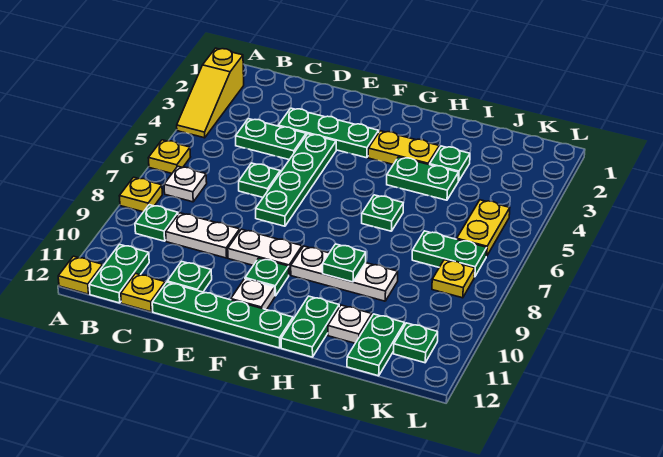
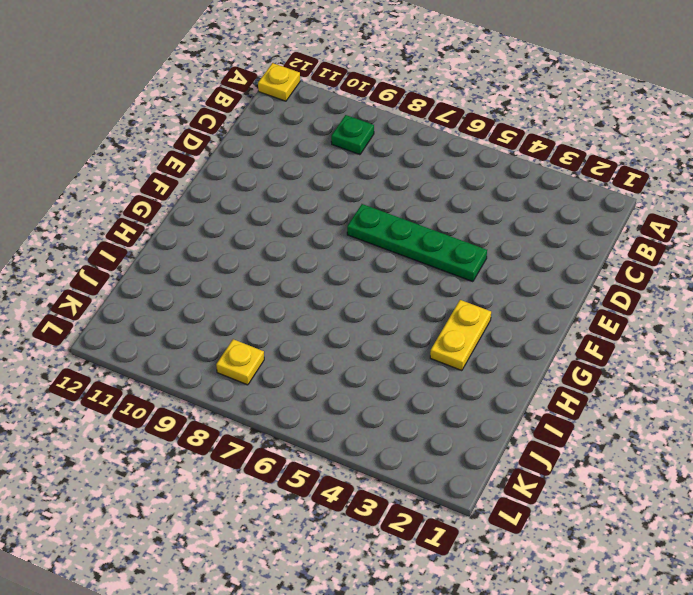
none -> yellow slope A2:A4 level 1 top 2
none -> yellow plate A6 level 1
none -> yellow plate A8 level 1
none -> white plate B7 level 1

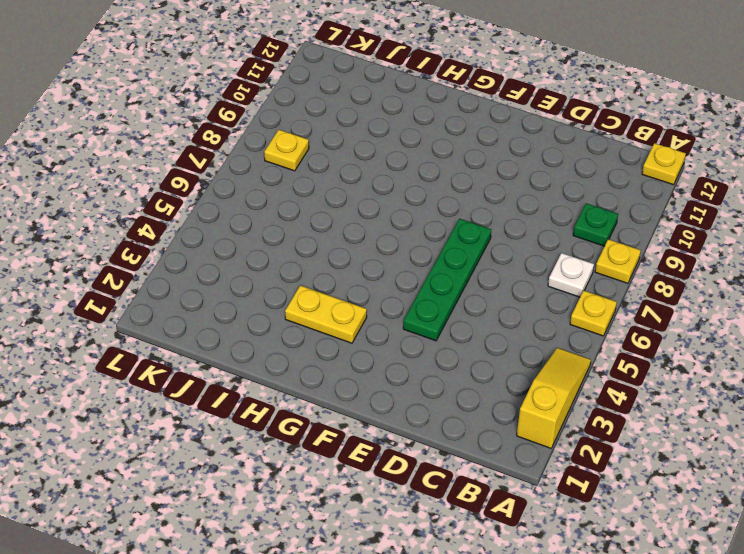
none -> green plate B11:B12 level 1
none -> green plate C4:D4 level 1
none -> white plate C9:D9 level 1
none -> yellow plate C12 level 1

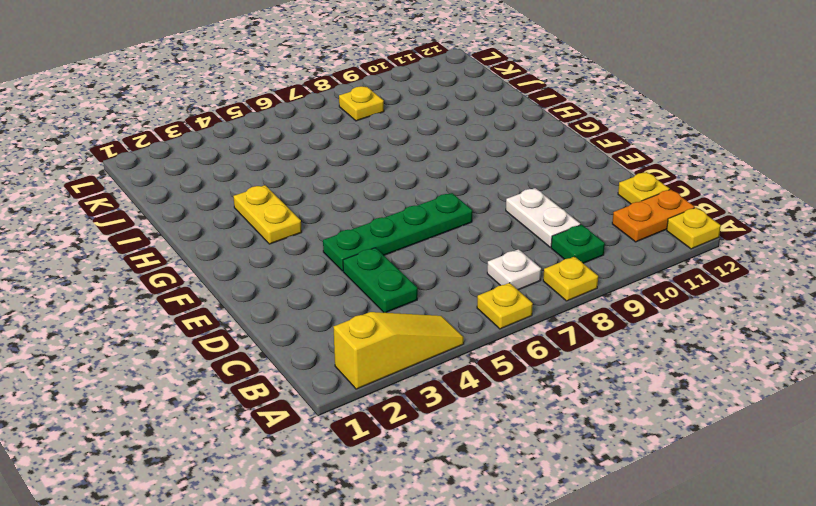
orange plate B11:B12 level 1 -> green plate B11:B12 level 1
none -> green plate D3:F3 level 1
none -> green plate D6 level 1
none -> green plate D11 level 1
none -> green plate D12:G12 level 1

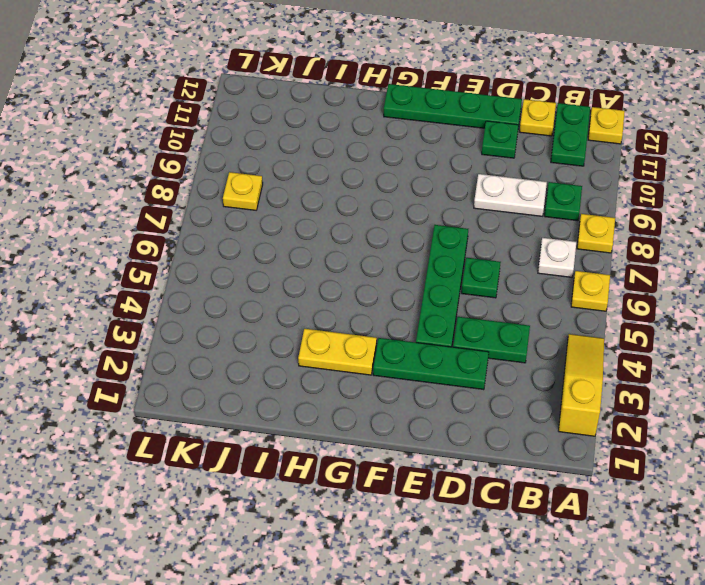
none -> white plate E9:F9 level 1
none -> green plate F10 level 1
none -> white plate F11 level 1
none -> white plate G9:I9 level 1

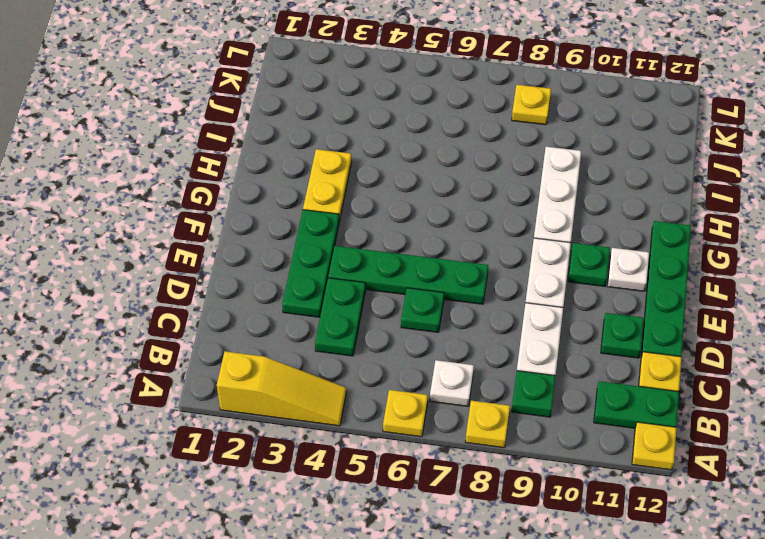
none -> green plate H4:I4 level 1
none -> green plate H6 level 1
none -> green plate H11:H12 level 1
none -> green plate I3 level 1

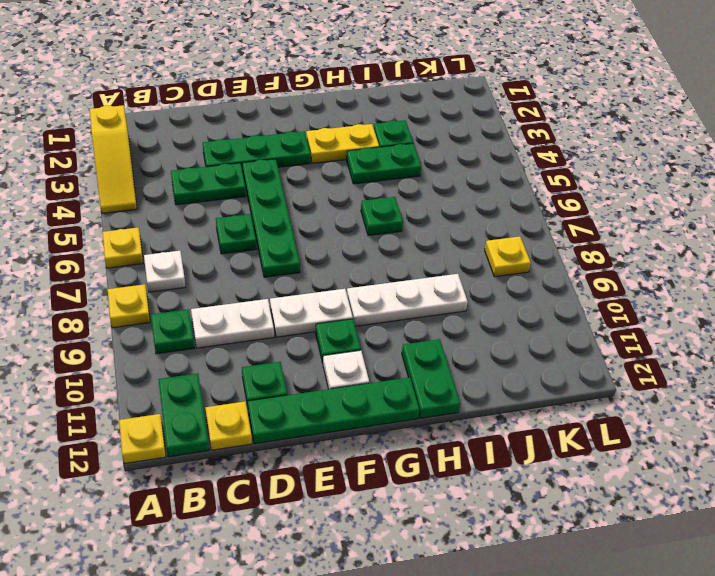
none -> white plate I11 level 1
none -> green plate J7:K7 level 1
none -> green plate J11:J12 level 1
none -> yellow plate K5:K6 level 1

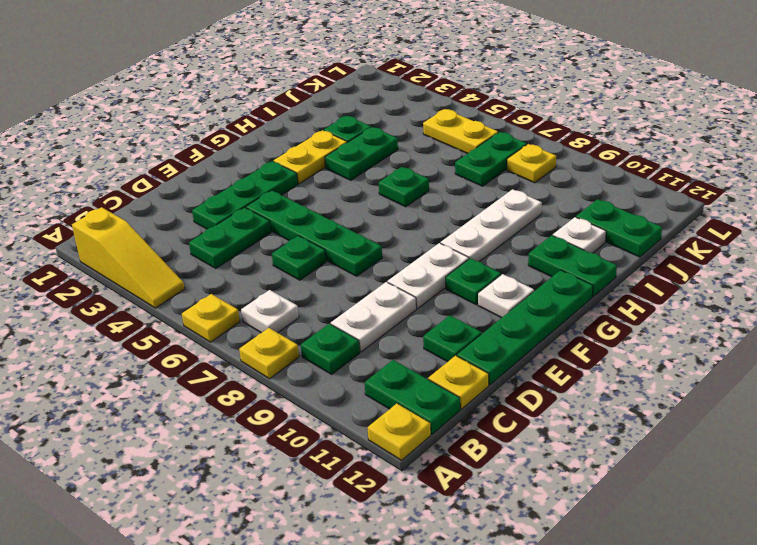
none -> green plate K11 level 1
none -> green plate H9 level 2

